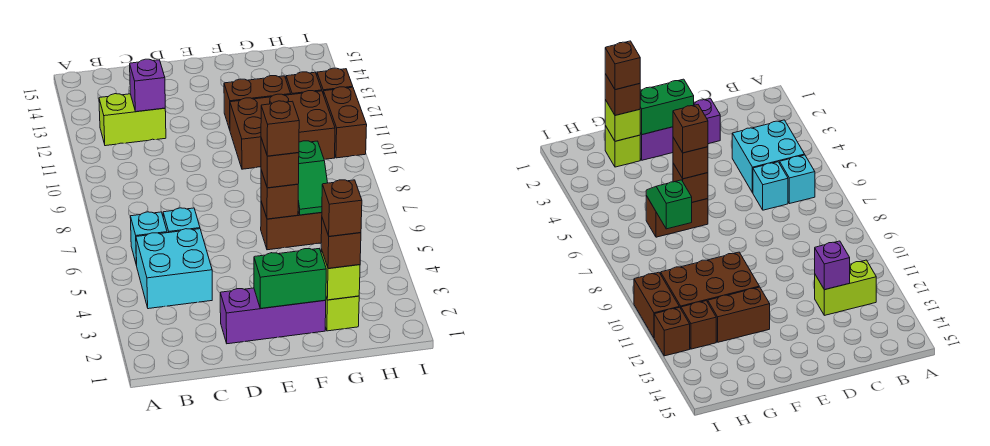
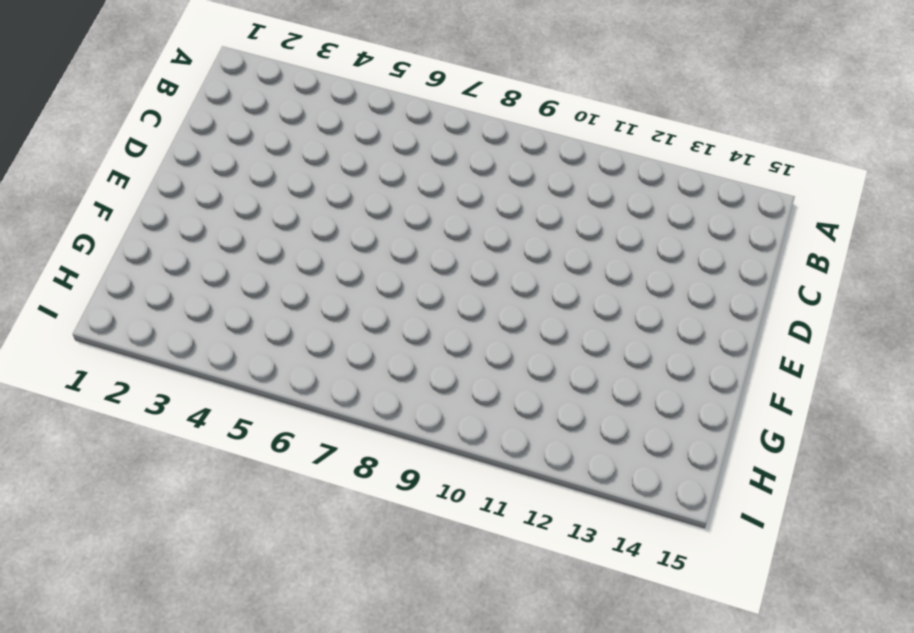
none -> cyan brick B4:C5 level 1
none -> cyan brick B6 level 1
none -> lime brick B12:C12 level 1

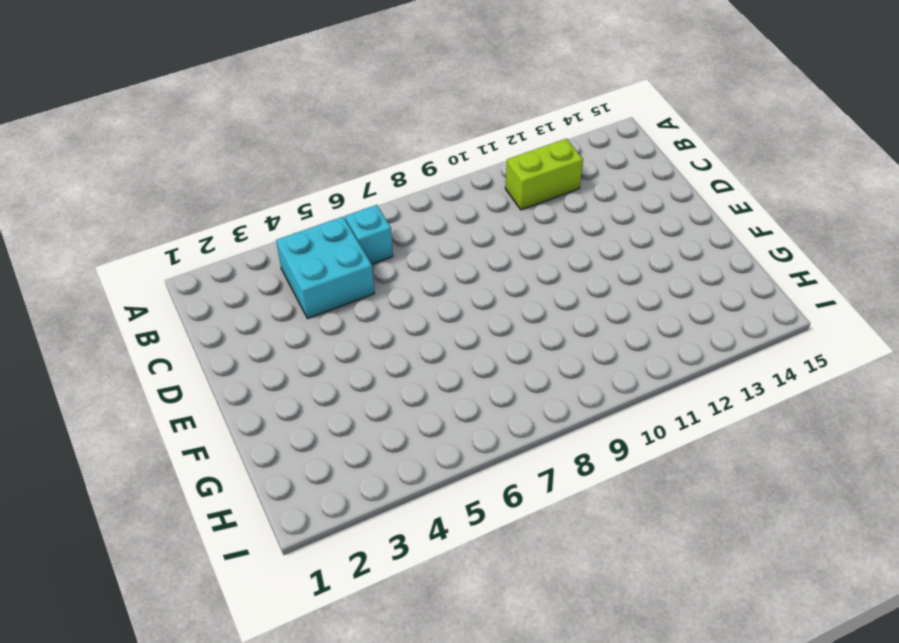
lime brick B11:B12 level 1 -> lime brick B12:C12 level 1
none -> cyan brick C6 level 1
none -> purple brick D2:F2 level 1
none -> brown brick F6:G6 level 1

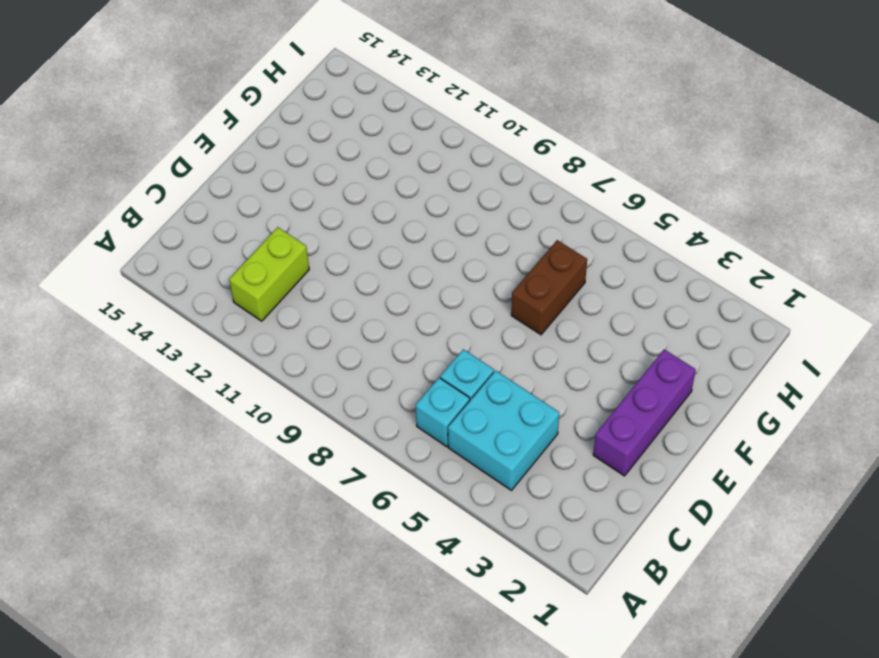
none -> brown brick F10:H11 level 1
none -> brown brick F12:G12 level 1
none -> lime brick G2 level 1

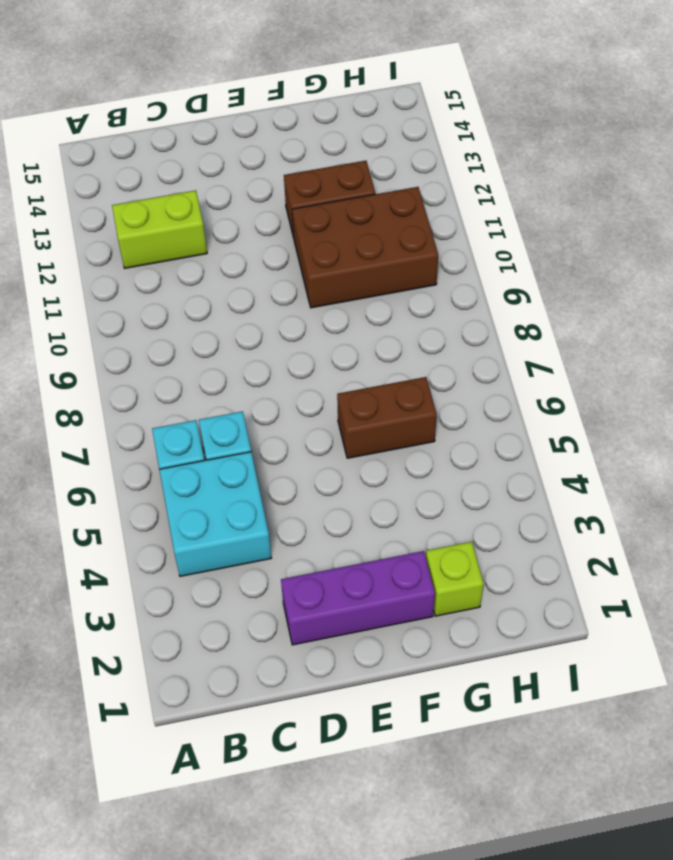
none -> brown brick H12 level 1
none -> brown brick I10:I11 level 1
none -> brown brick I12 level 1

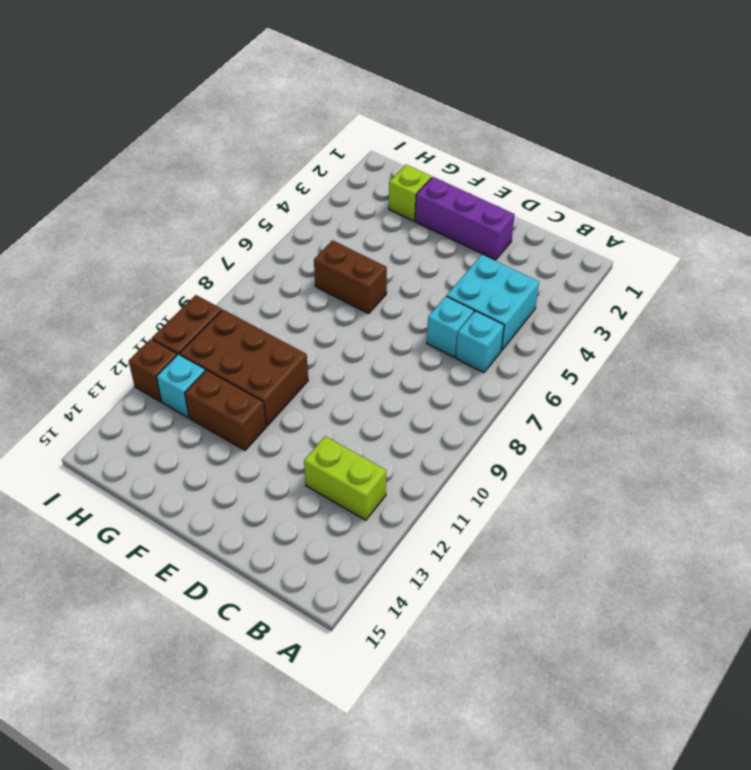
cyan brick H12 level 1 -> brown brick H12 level 1
none -> purple brick C12 level 2
none -> green brick E2:F2 level 2
none -> brown brick F6 level 2

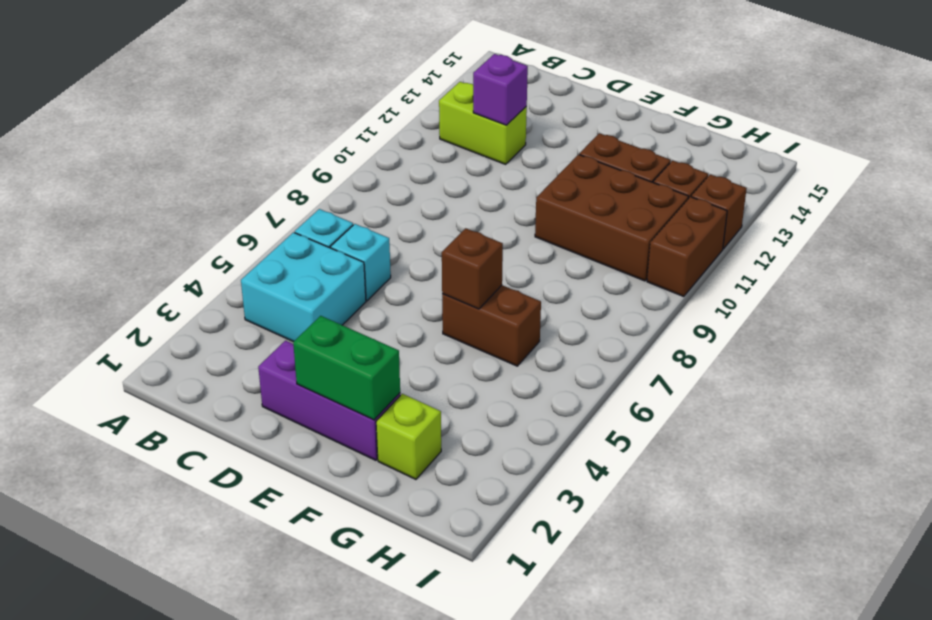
none -> lime brick G2 level 2
none -> green slope G6:G7 level 2 top 7
none -> brown brick F6 level 3

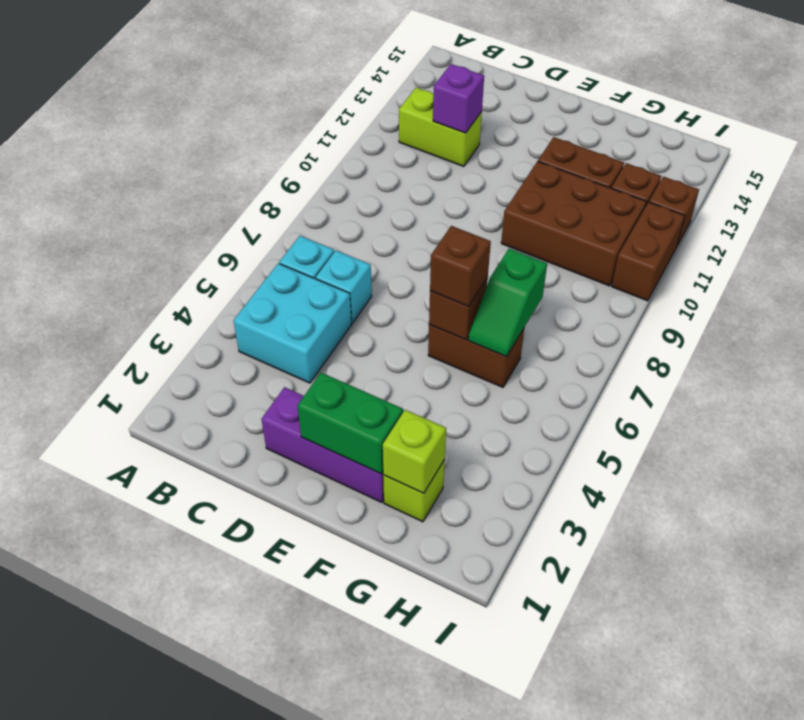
none -> brown brick G2 level 3
none -> brown brick F6 level 4
none -> brown brick G2 level 4

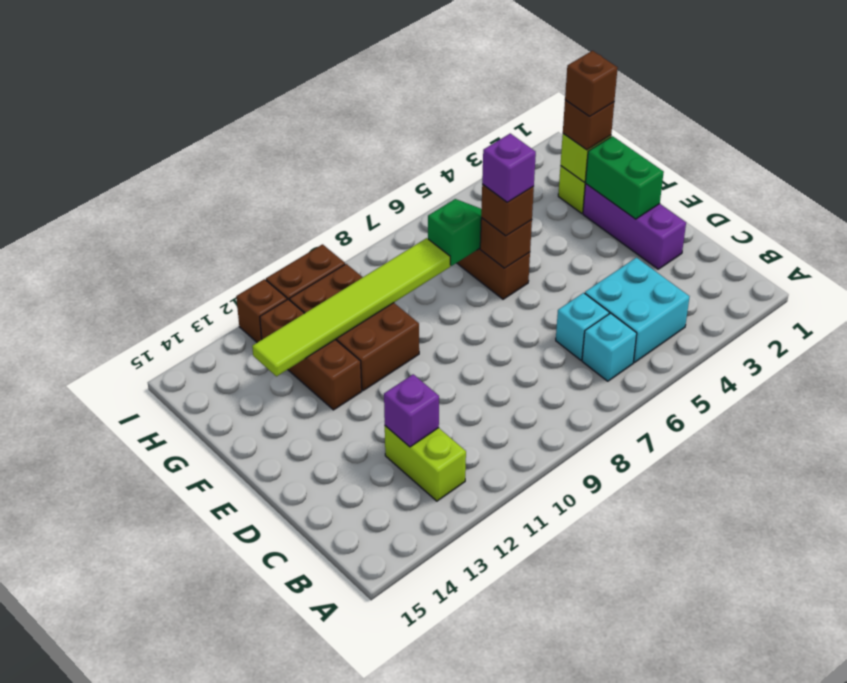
purple brick F6 level 4 -> brown brick F6 level 4
lime tile G8:G13 level 2 -> none

